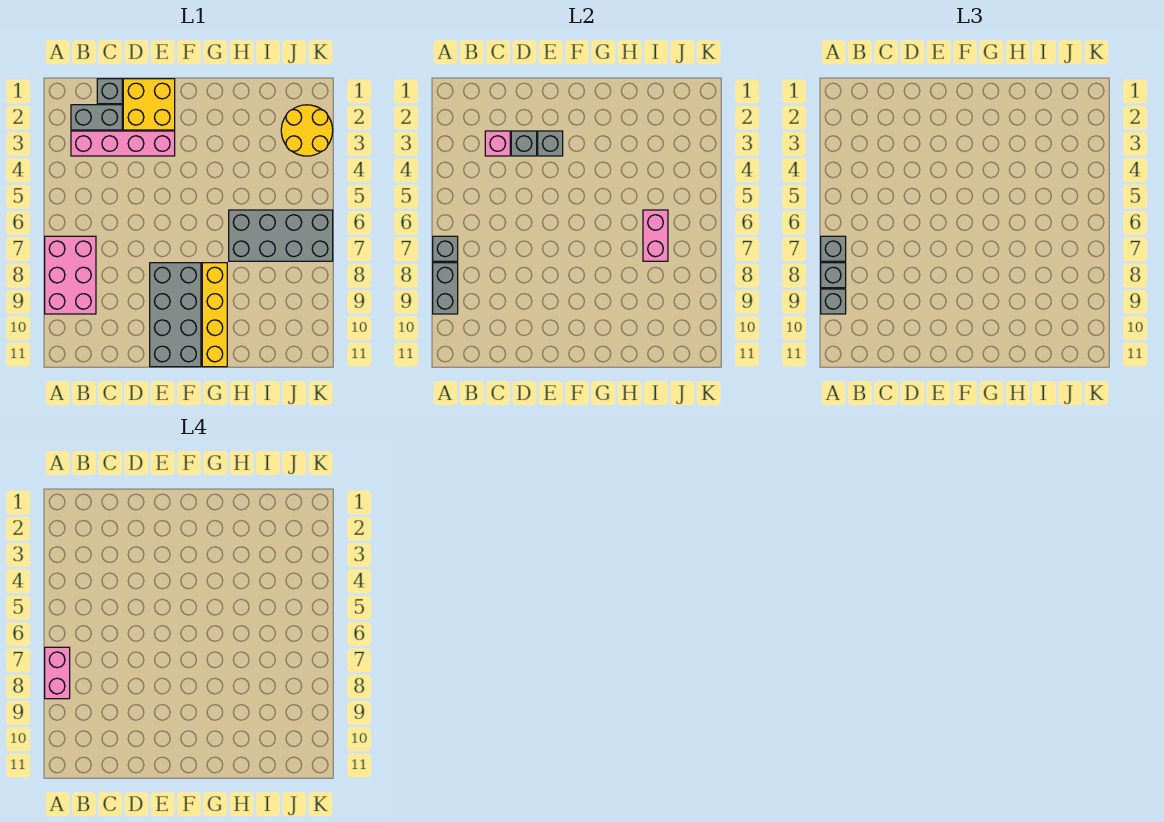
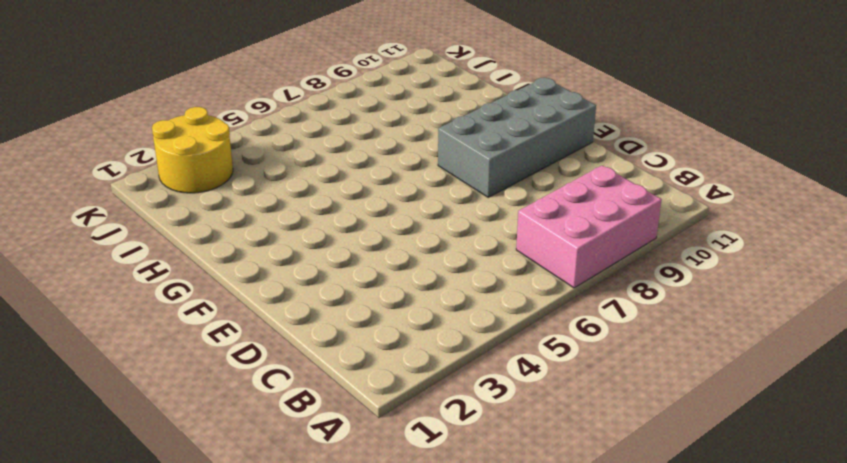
none -> grey brick B2:C2 level 1
none -> pink brick B3:E3 level 1
none -> grey brick C1 level 1

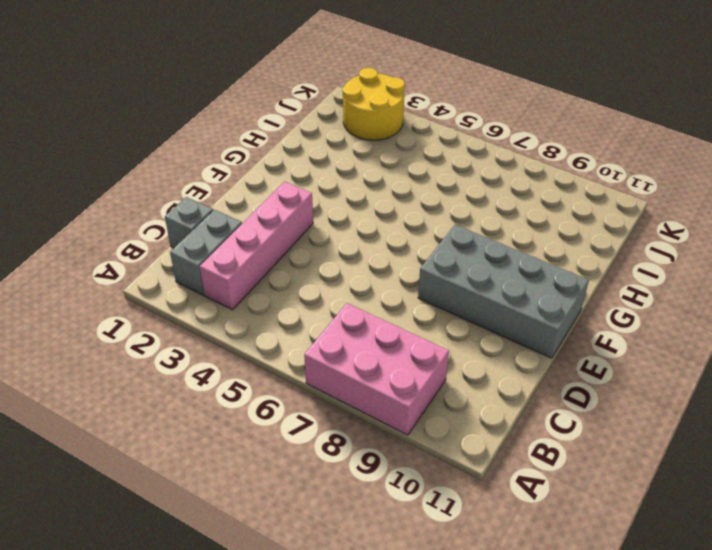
none -> yellow brick D1:E2 level 1
none -> yellow brick G8:G11 level 1
none -> grey brick H6:K7 level 1

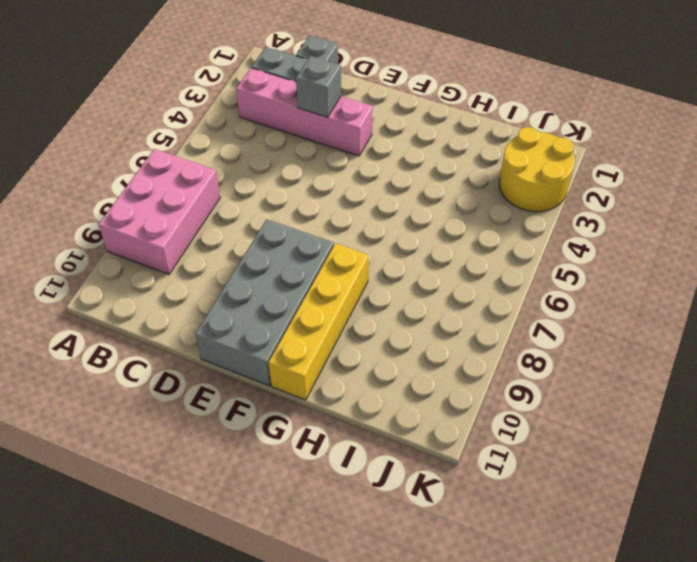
none -> yellow brick D1:E2 level 1
none -> grey brick H6:K7 level 1
none -> grey brick A7 level 2

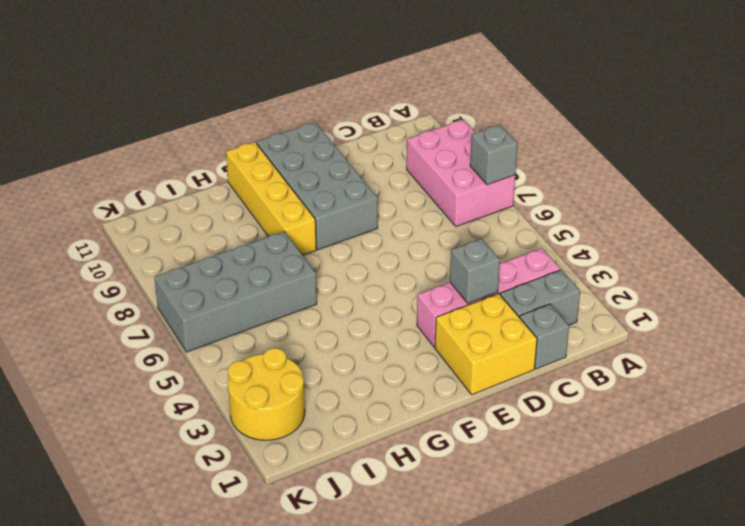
none -> grey brick A8:A9 level 2
none -> pink brick C3 level 2
none -> grey brick E3 level 2

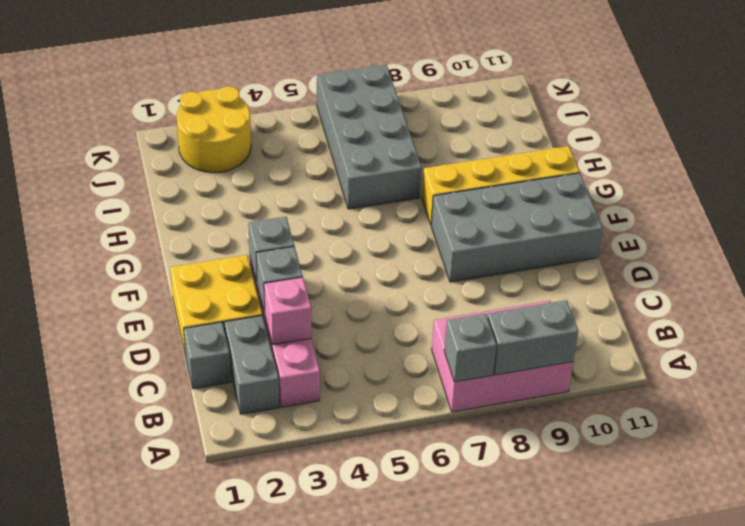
none -> pink brick I6:I7 level 2
none -> grey brick A7 level 3
none -> grey brick A8 level 3

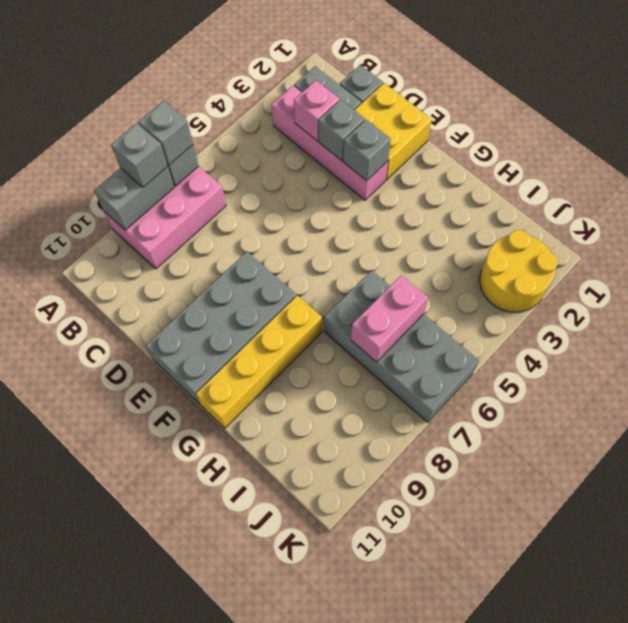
none -> grey brick A9 level 3
none -> pink brick A7:A8 level 4

